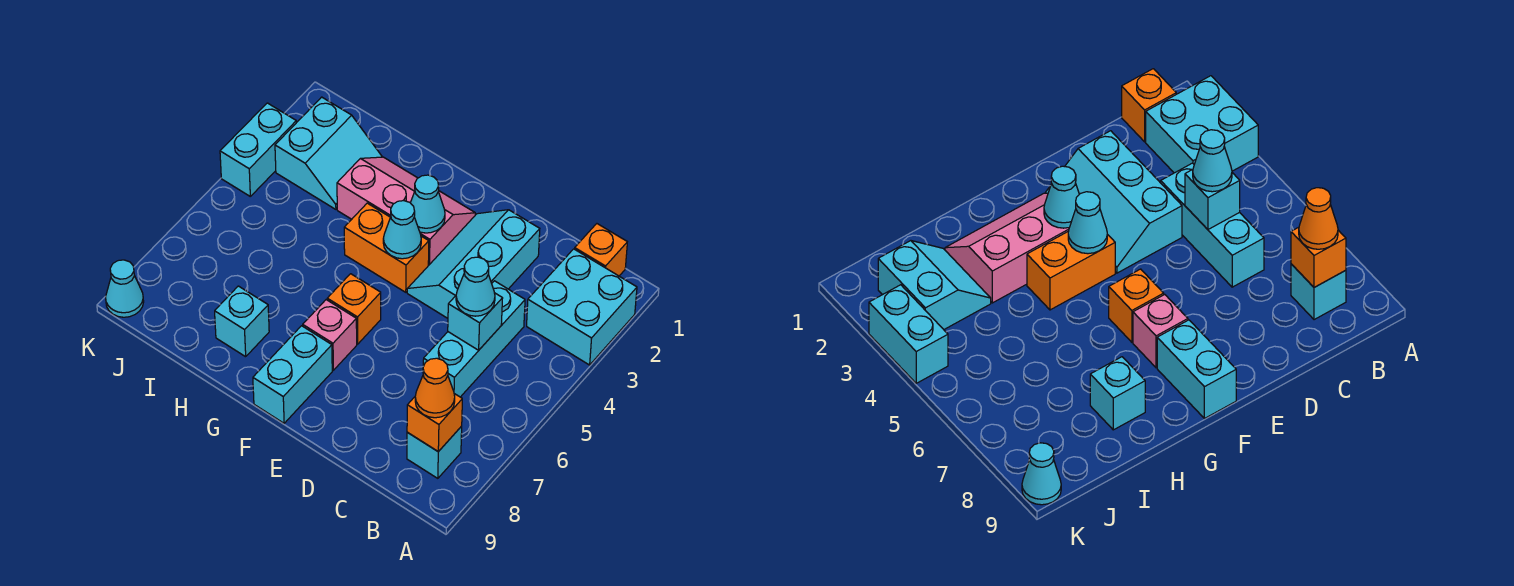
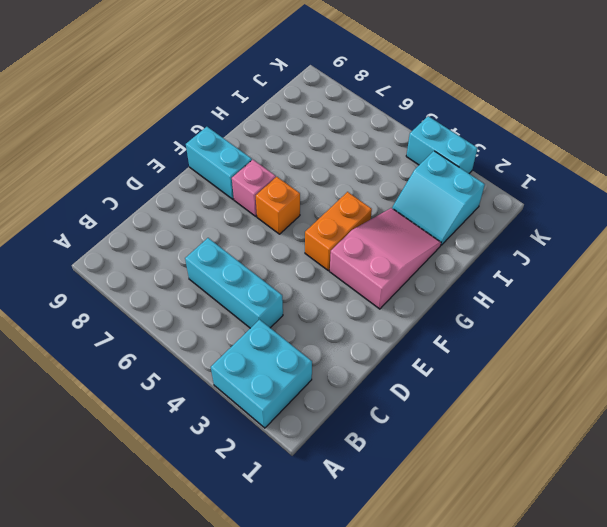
pink slope F2:H3 level 1 top F -> pink slope F2:H3 level 1 top 3
none -> orange brick B1 level 1
none -> cyan brick B8 level 1
none -> cyan slope D2:E4 level 1 top D

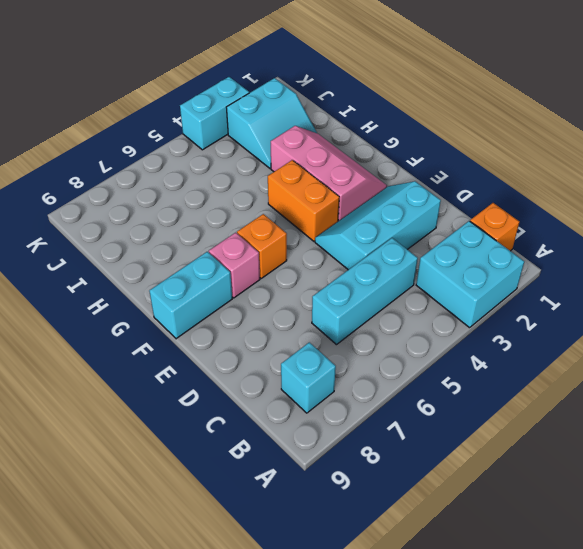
none -> cyan brick H8 level 1
none -> cyan cone K9 level 1
none -> orange brick B8 level 2

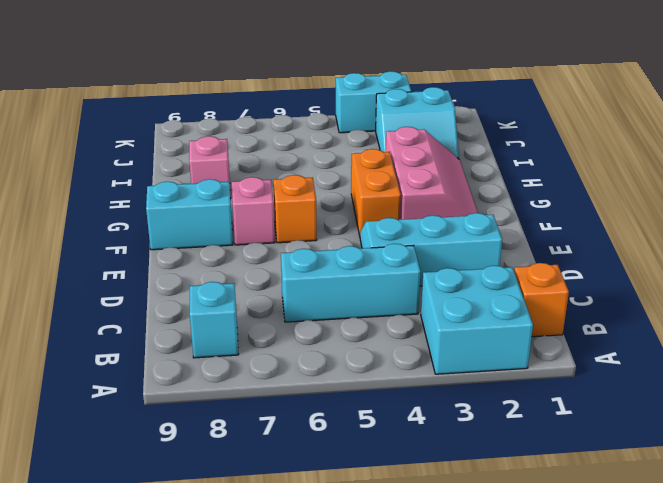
pink brick H8 level 1 -> cyan brick H8 level 1
none -> cyan cone K9 level 1
none -> orange brick B8 level 2
none -> cyan brick C5 level 2

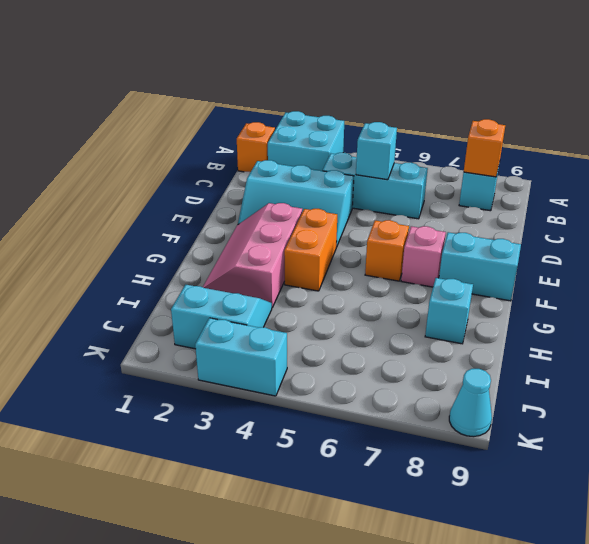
none -> cyan cone F3 level 2
none -> cyan cone F4 level 2
none -> orange cone B8 level 3

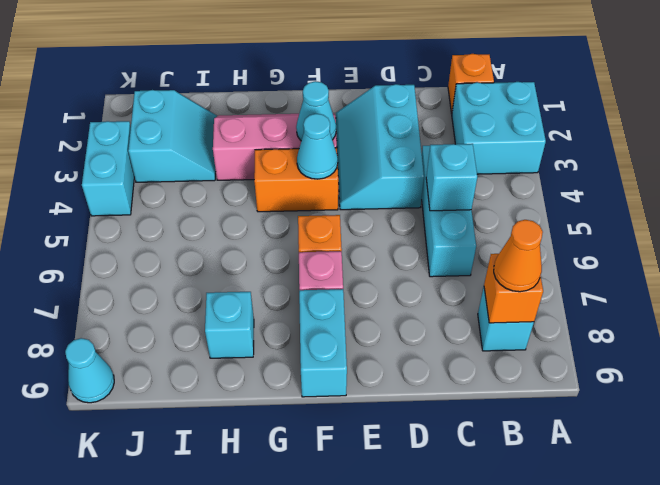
none -> cyan cone C5 level 3

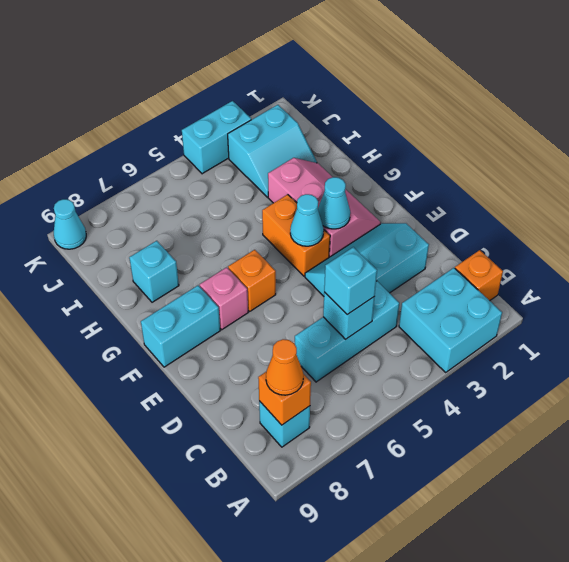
cyan brick C5 level 3 -> cyan cone C5 level 3

